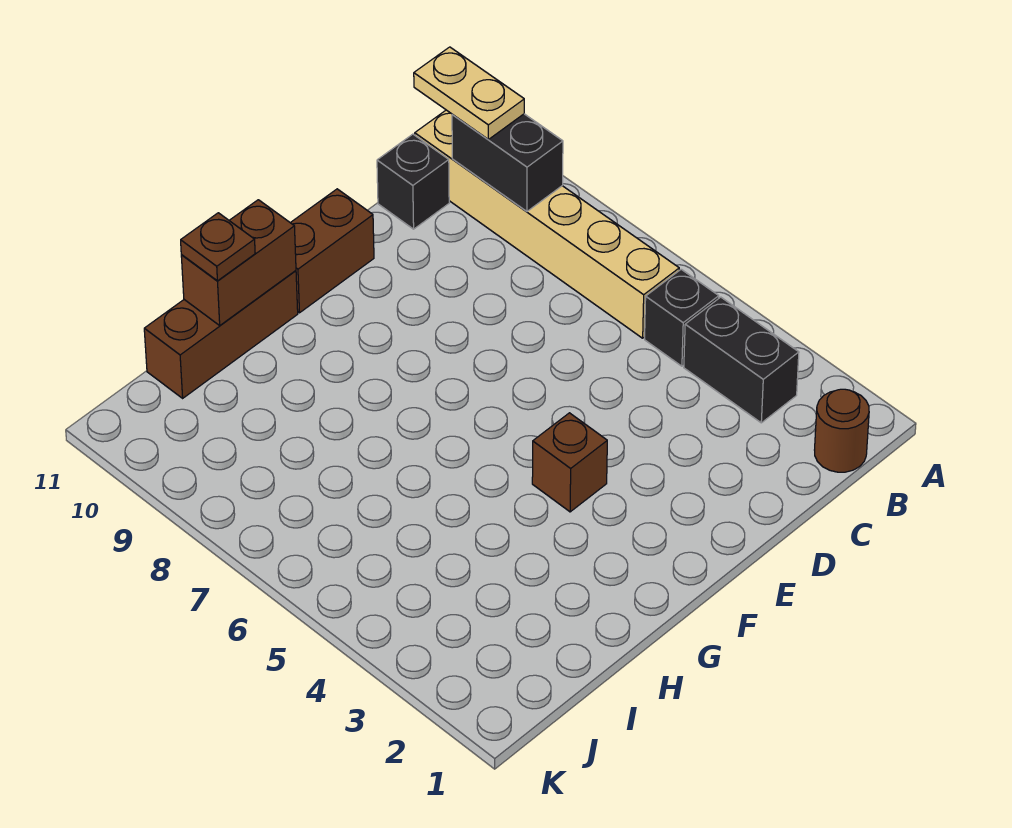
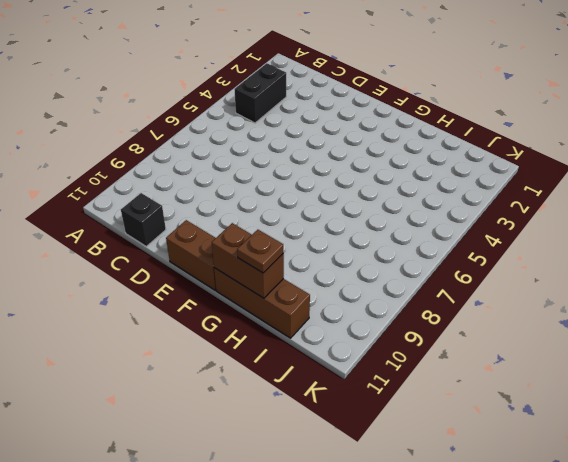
none -> brown round brick B1 level 1
none -> black brick B5 level 1
none -> tan brick B6:B11 level 1

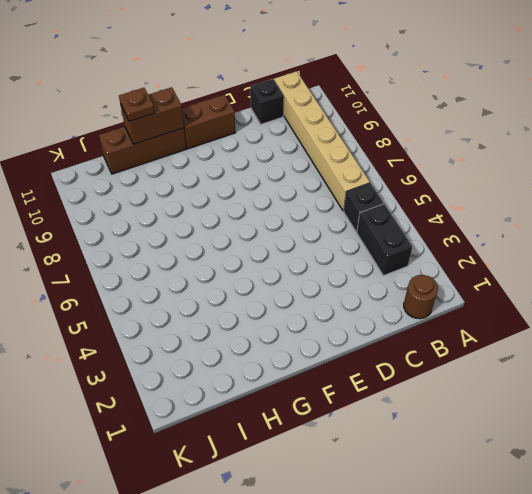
none -> brown brick F4 level 1
none -> black brick B9:B10 level 2
none -> tan plate B10:B11 level 3

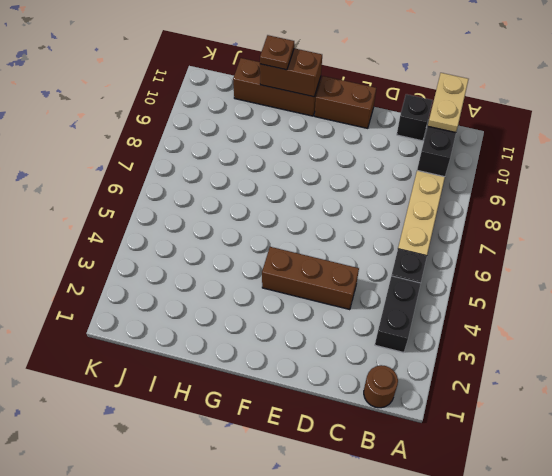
brown brick D4:F4 level 1 -> brown brick F4 level 1

